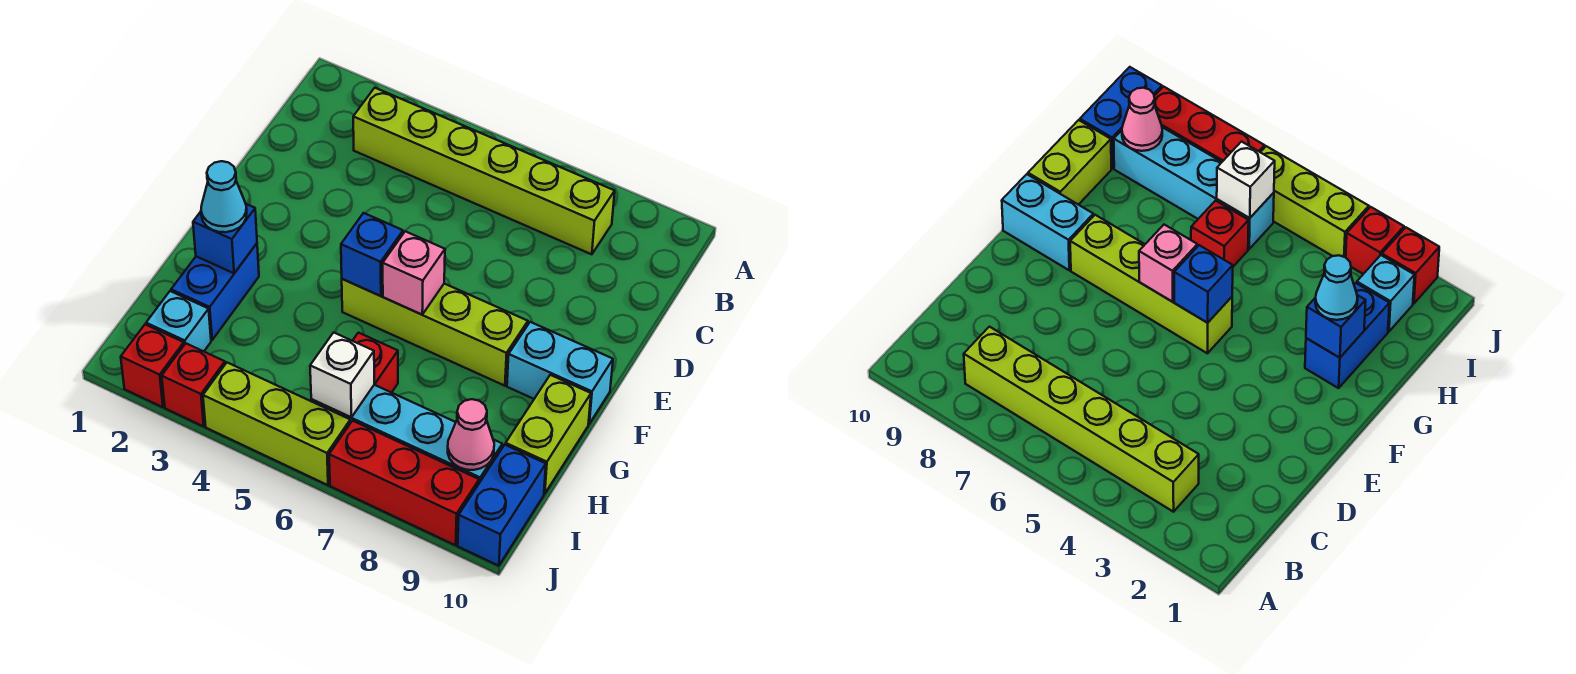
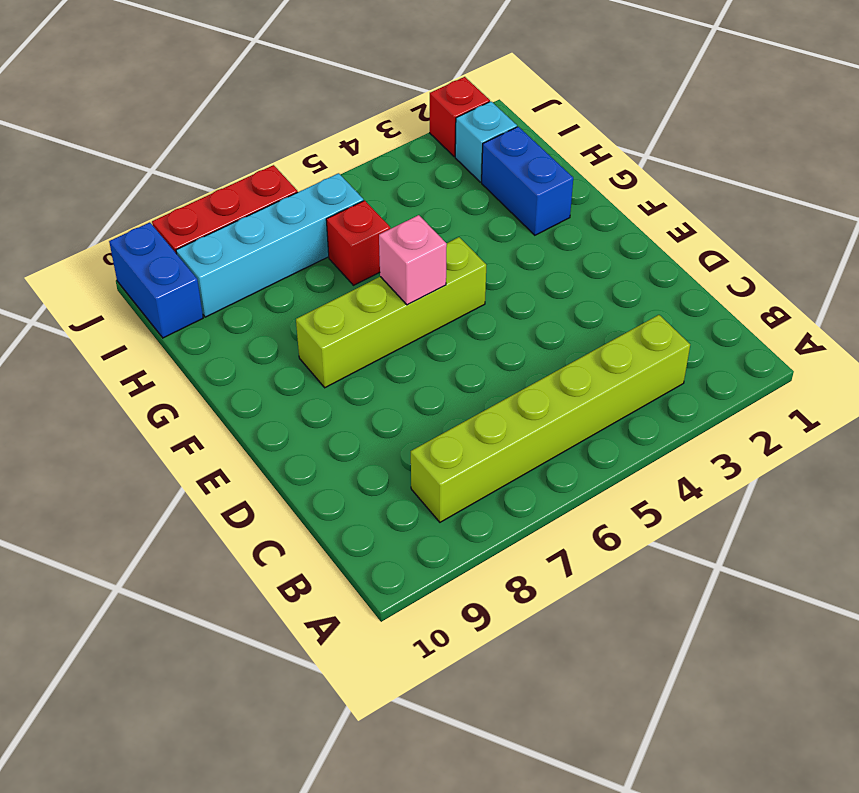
none -> cyan brick F9:F10 level 1
none -> lime brick G10:H10 level 1
none -> red brick J3 level 1

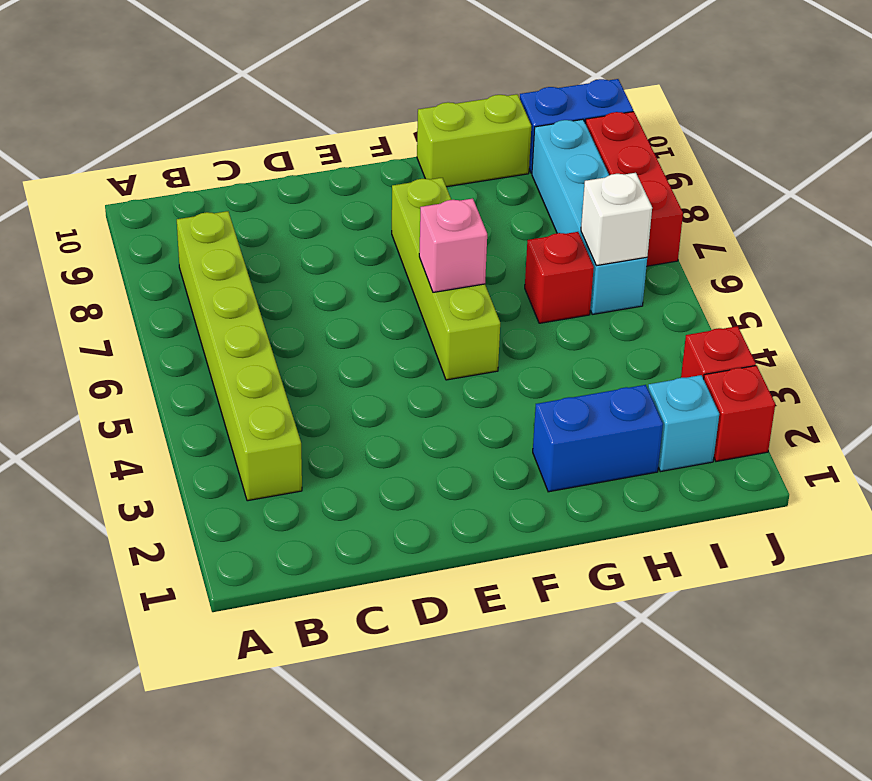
none -> cyan brick F9:F10 level 1
none -> lime brick J4:J6 level 1
none -> blue brick F5 level 2

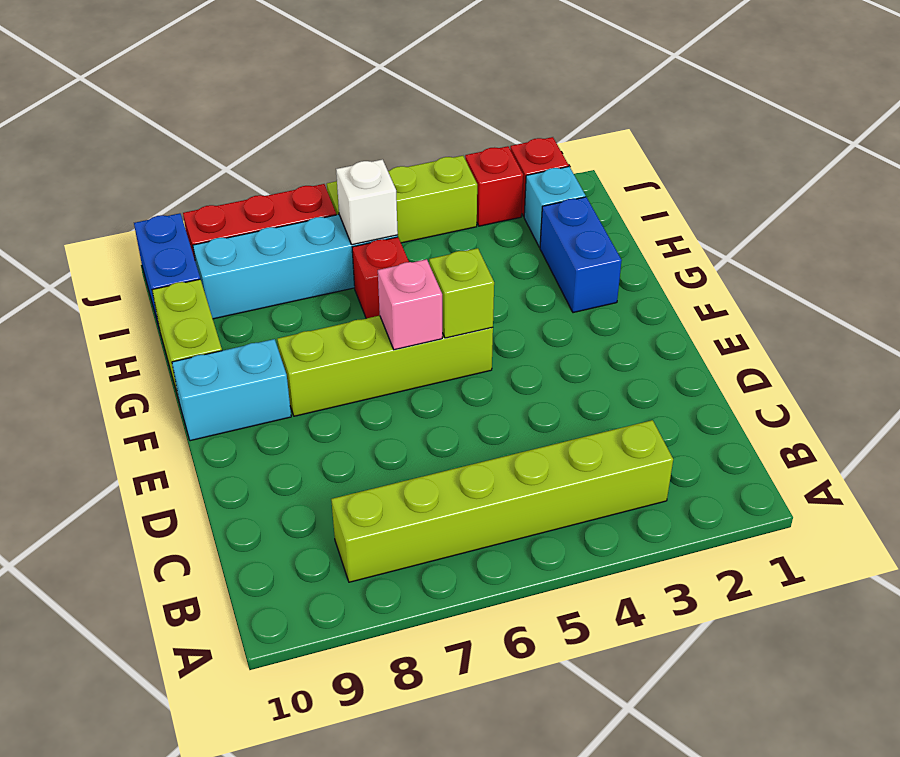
lime brick F5 level 2 -> blue brick F5 level 2
none -> blue brick G2 level 2
none -> pink cone I9 level 2
none -> cyan cone G2 level 3

